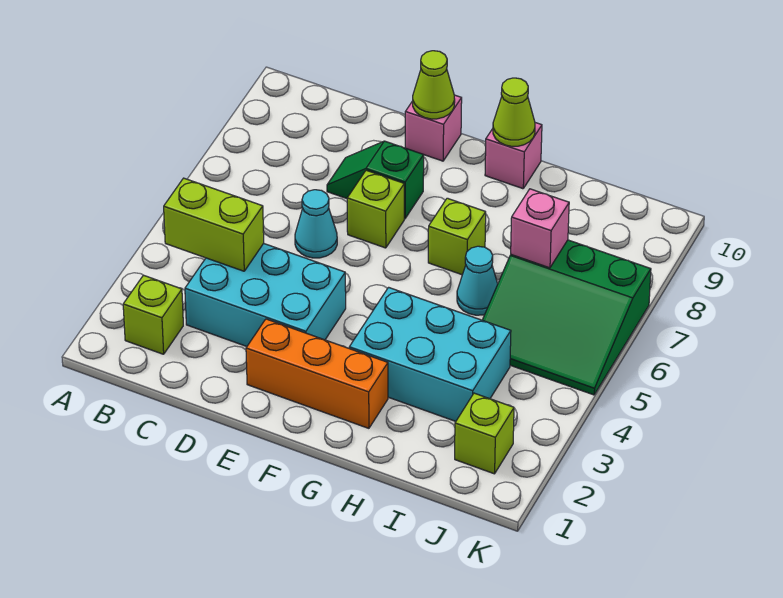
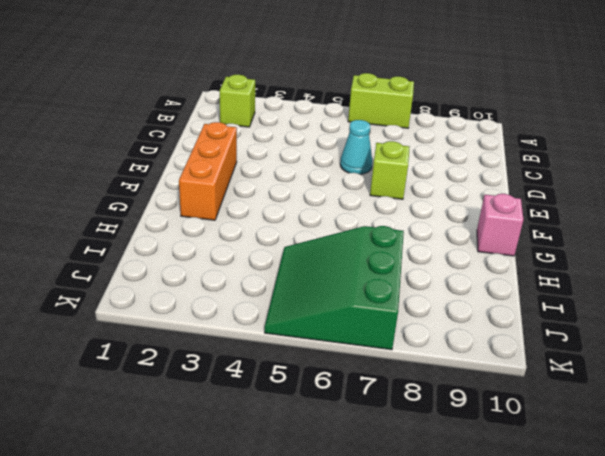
lime brick A6:A7 level 1 -> lime brick B4:C4 level 2
none -> cyan brick C3:E4 level 1
none -> green slope D8:E8 level 1 top E
none -> pink brick E10 level 1

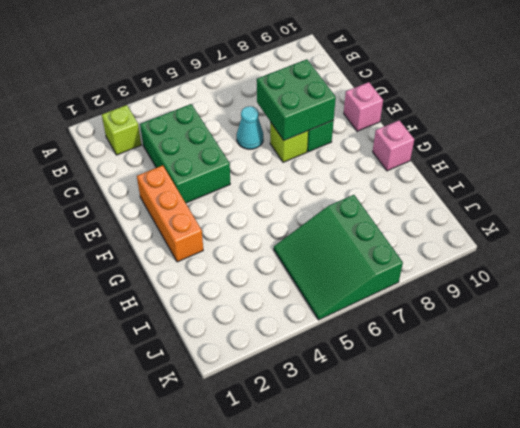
green brick C3:E4 level 1 -> cyan brick C3:E4 level 1
green brick D7:E8 level 2 -> none
none -> cyan brick G3:I4 level 1
none -> lime brick G7 level 1
none -> cyan cone H6 level 1

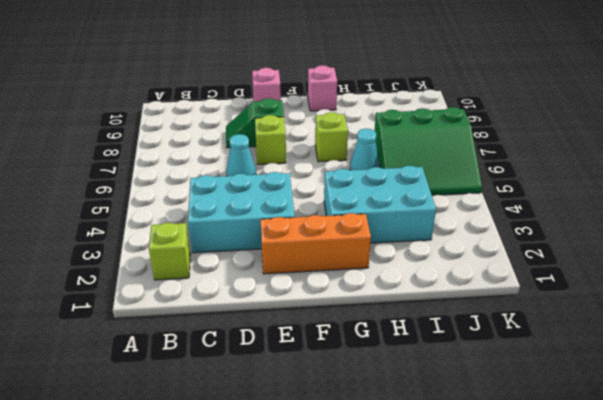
none -> lime brick J2 level 1
none -> lime brick B4:C4 level 2
none -> lime cone E10 level 2

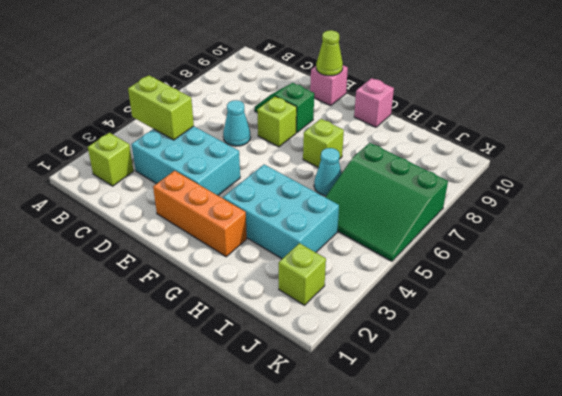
none -> lime cone G10 level 2
none -> pink brick I7 level 2

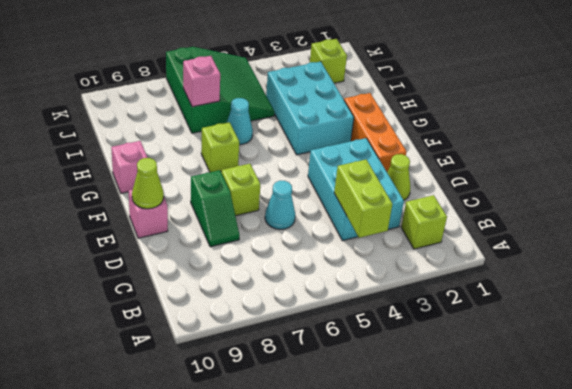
lime cone D2 level 1 -> lime cone G10 level 2

